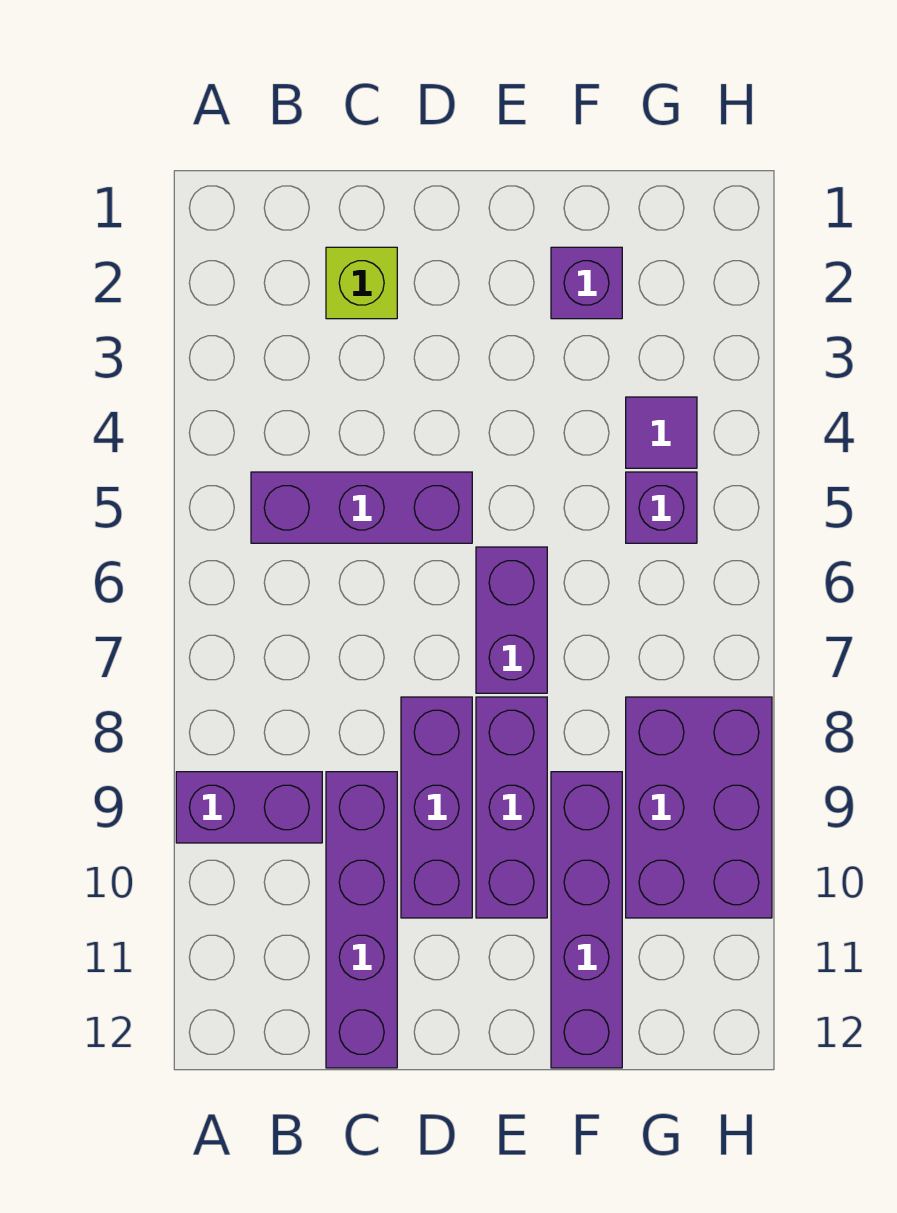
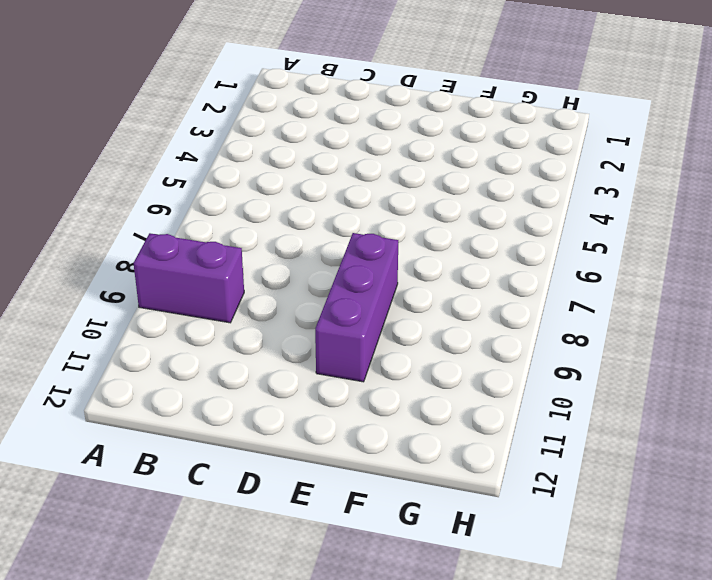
none -> purple brick B5:D5 level 1
none -> lime brick C2 level 1
none -> purple brick C9:C12 level 1

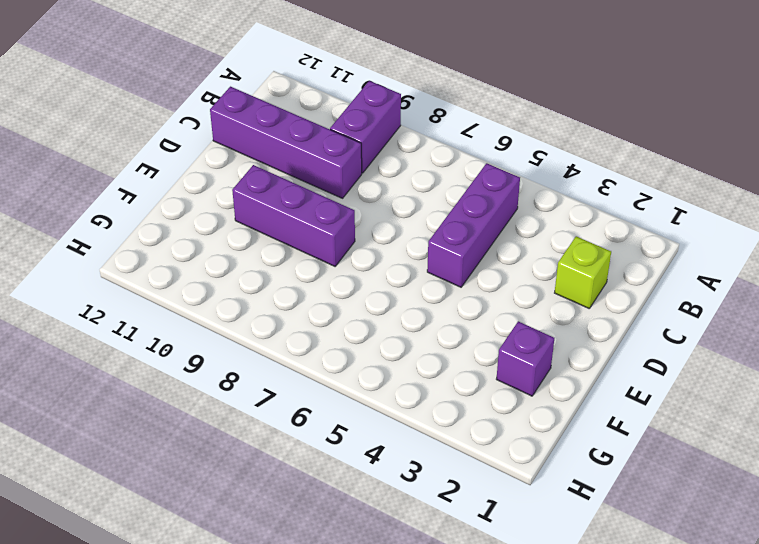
none -> purple brick D8:D10 level 1
none -> purple brick E6:E7 level 1
none -> purple brick F9:F12 level 1

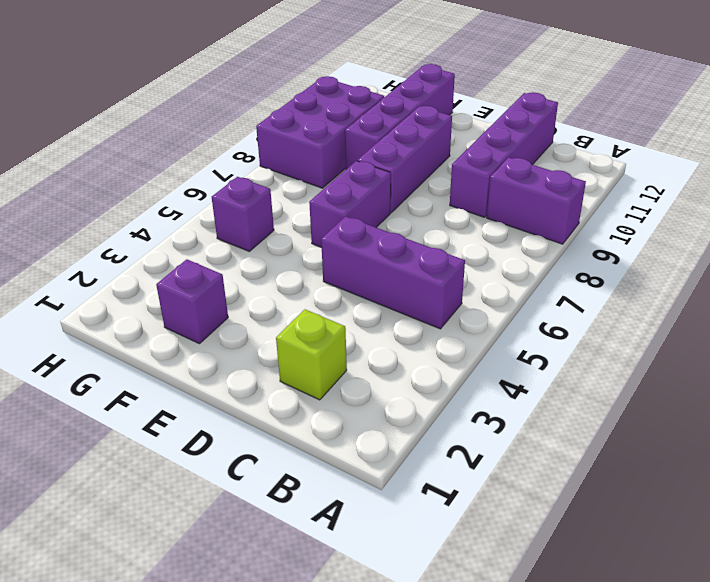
none -> purple brick D8:D10 level 1
none -> purple tile G4 level 1

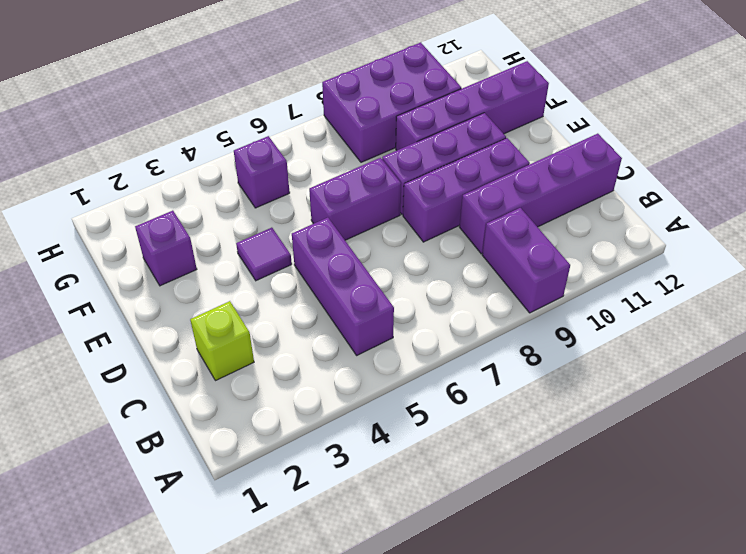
purple tile E4 level 1 -> purple tile G4 level 1

